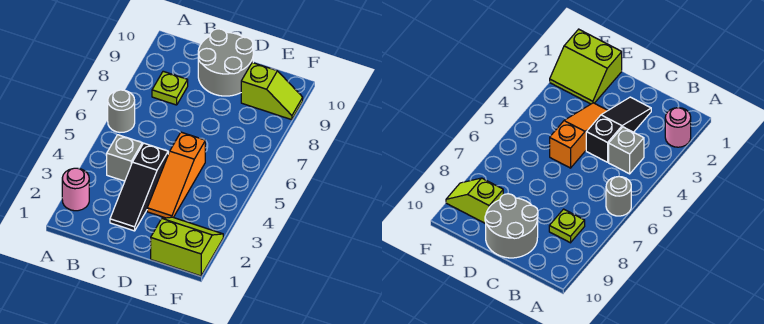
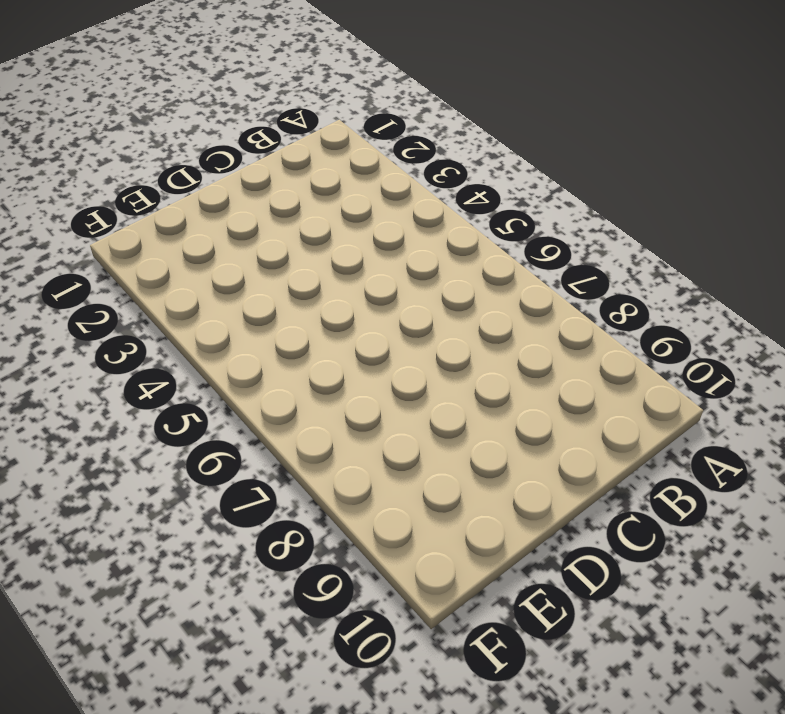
none -> pink round brick A2 level 1
none -> grey round brick A6 level 1

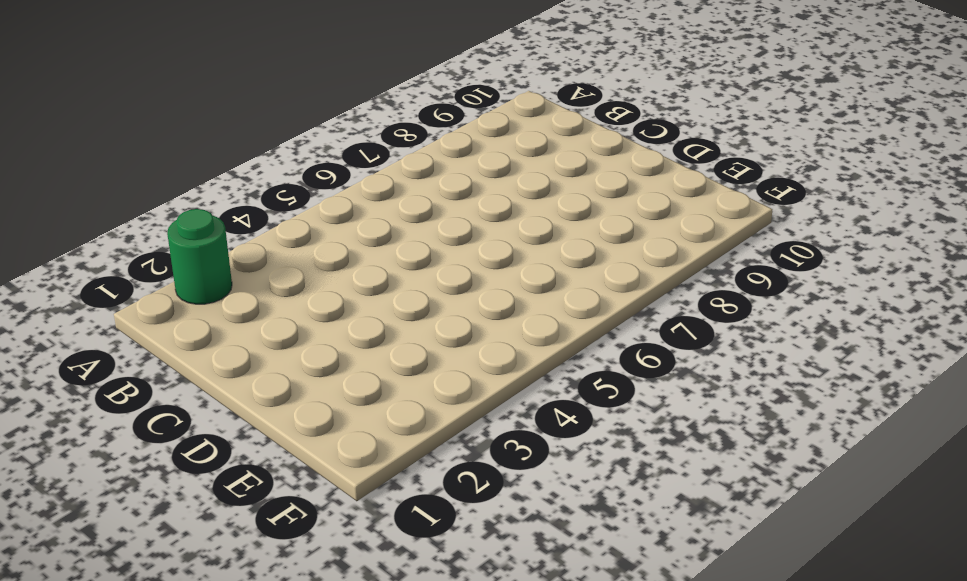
green round brick A2 level 1 -> pink round brick A2 level 1
none -> grey round brick A6 level 1
none -> grey brick B4 level 1

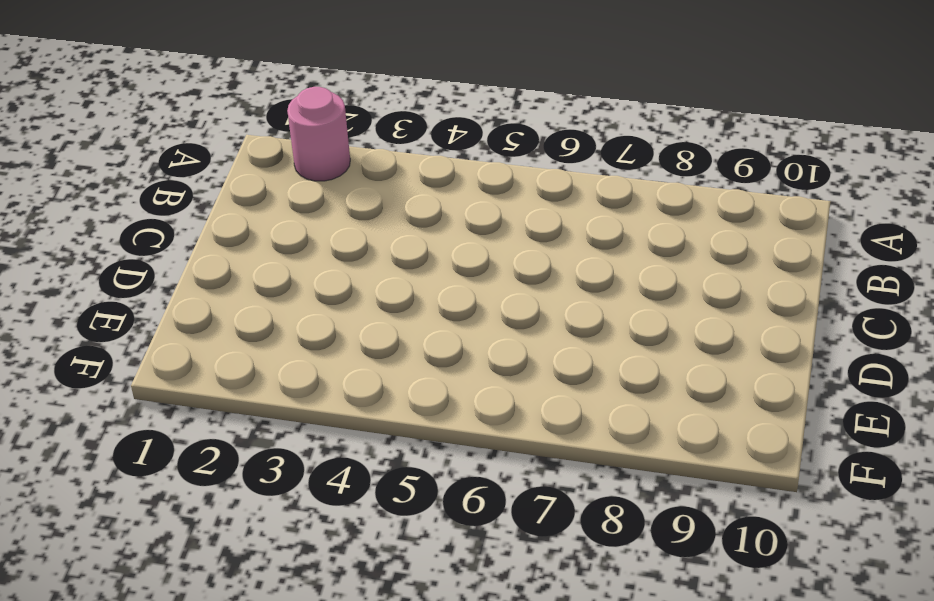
none -> grey round brick A6 level 1
none -> grey brick B4 level 1

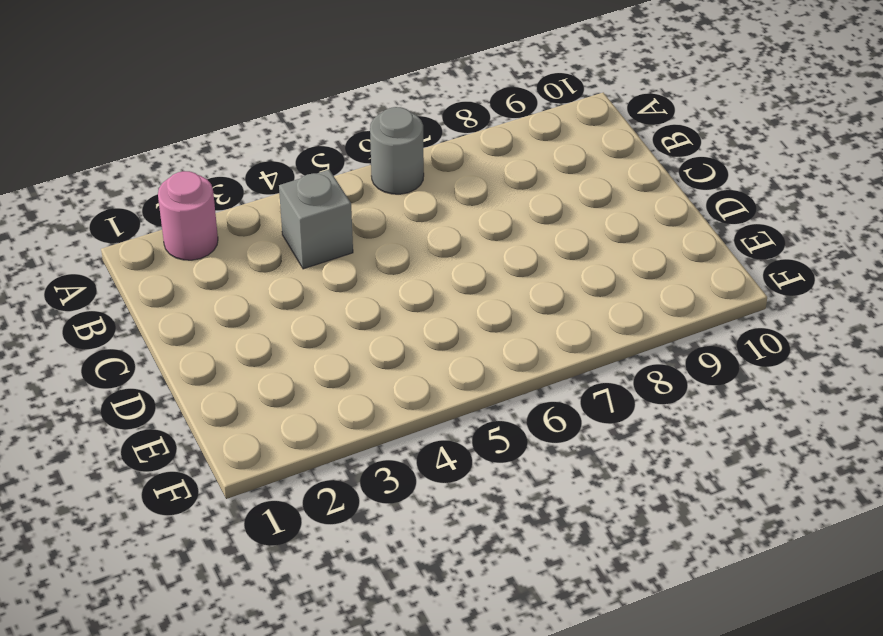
none -> lime plate B8 level 1
none -> black slope C2:C4 level 1 top 4

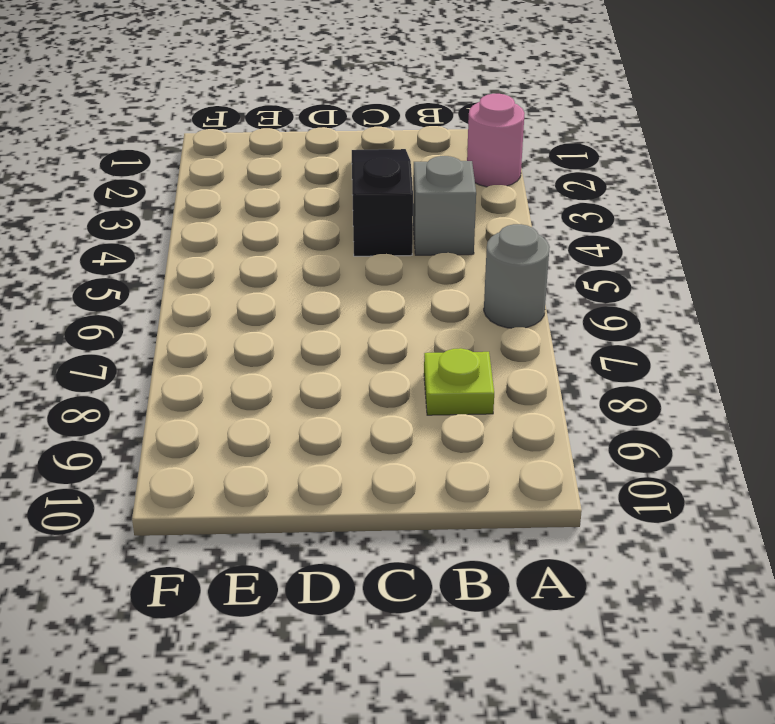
none -> grey round brick C9:D10 level 1
none -> orange slope D3:D5 level 1 top 5

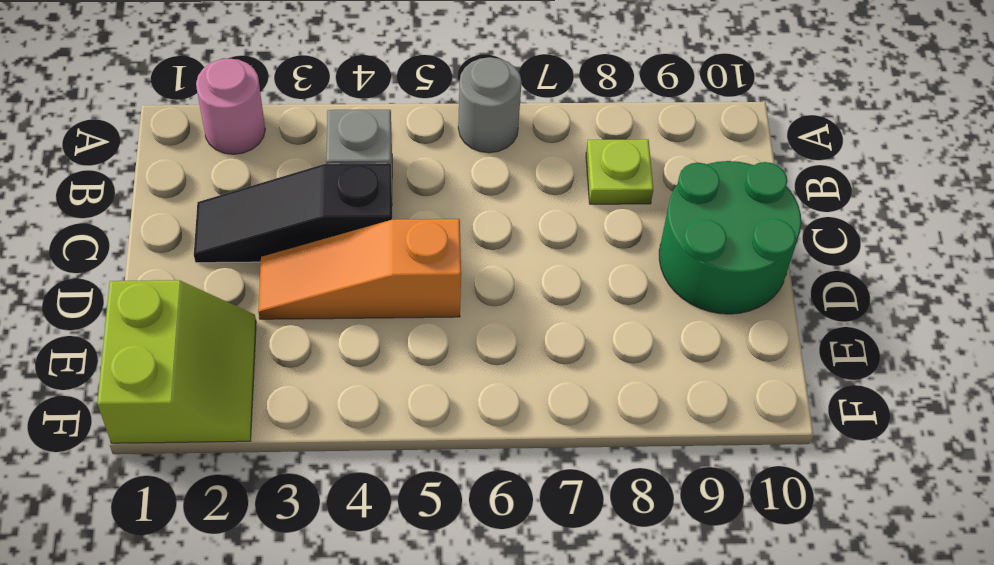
green round brick C9:D10 level 1 -> grey round brick C9:D10 level 1
none -> lime slope E9:F9 level 1 top E

